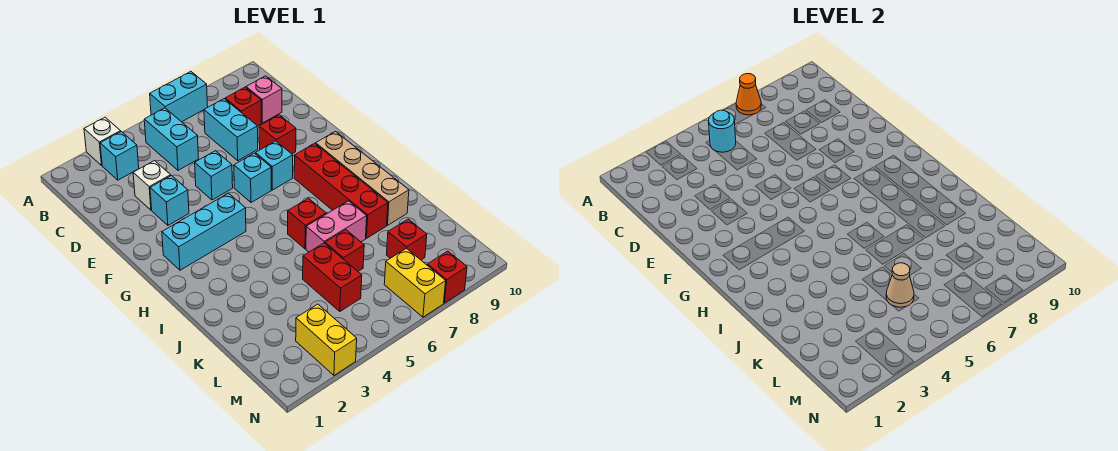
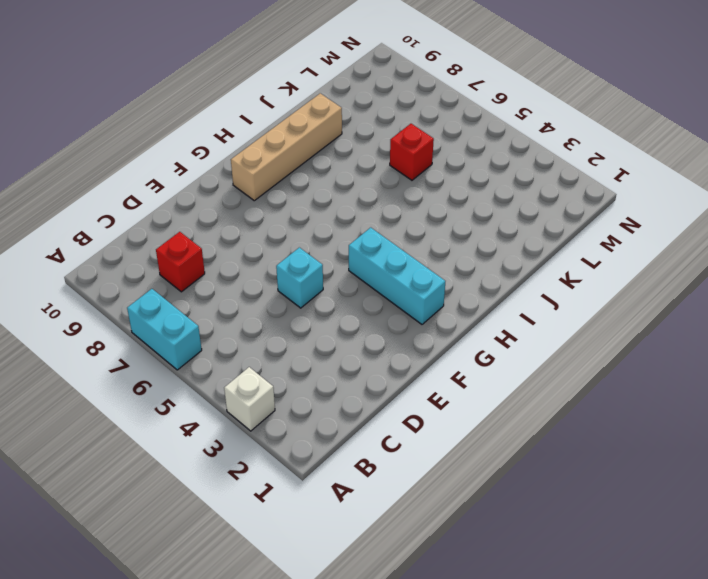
none -> cyan brick B3 level 1
none -> cyan brick B5:C5 level 1
none -> cyan brick C7:D7 level 1

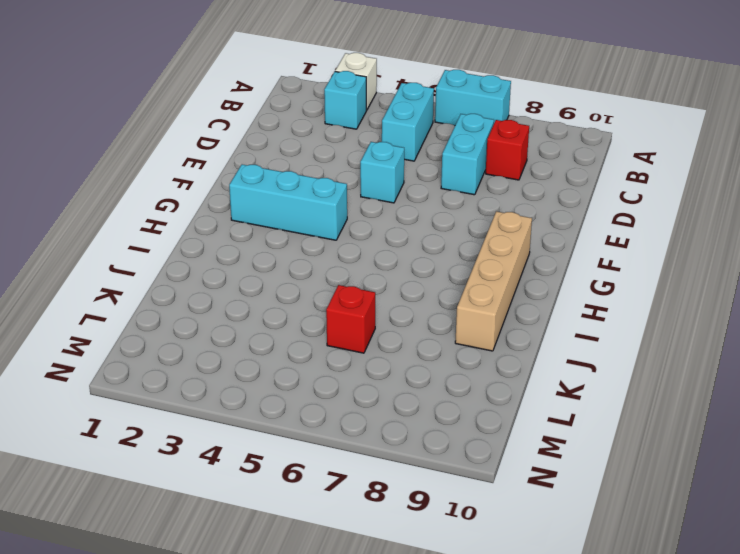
none -> pink brick C9 level 1
none -> white brick D3 level 1
none -> cyan brick E3 level 1

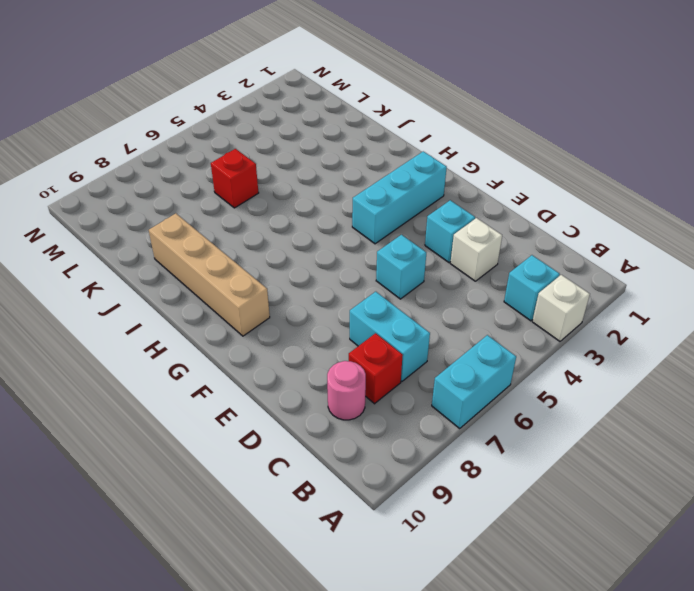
pink round brick C9 level 1 -> pink brick C9 level 1
none -> cyan brick B5:C5 level 1
none -> red brick E8 level 1
none -> cyan brick F6 level 1

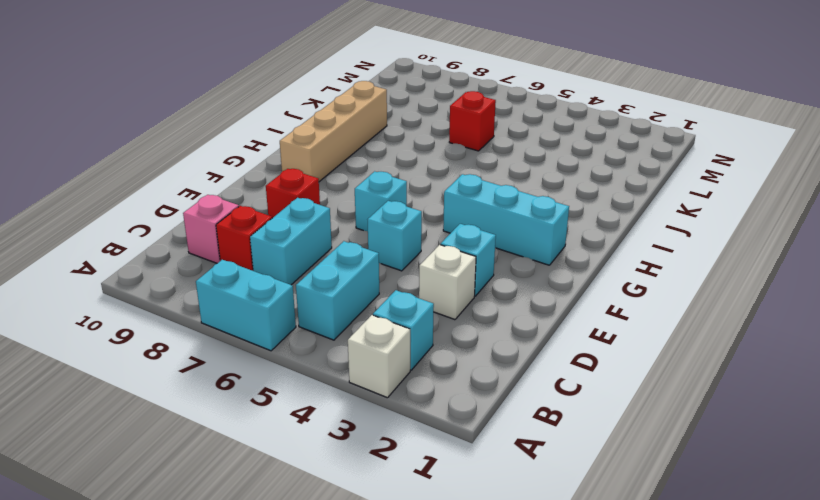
none -> cyan brick F7 level 1
none -> red brick G8:J8 level 1
none -> red brick I6 level 1

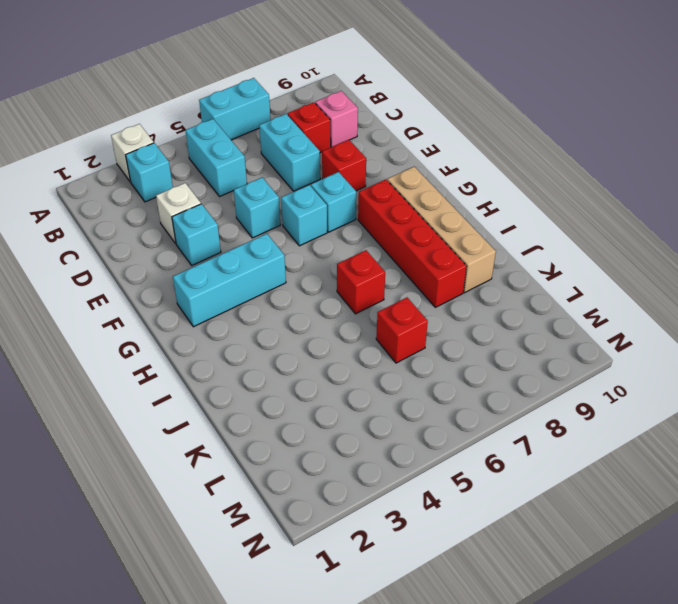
none -> pink brick J6:J7 level 1
none -> red brick K5:L5 level 1
none -> red brick L8 level 1

